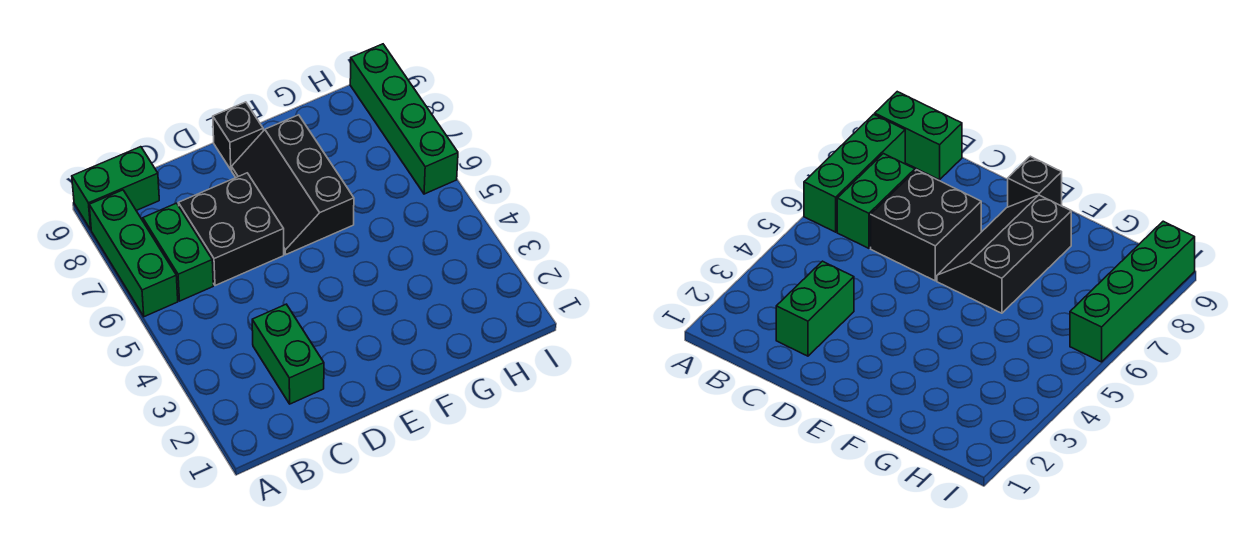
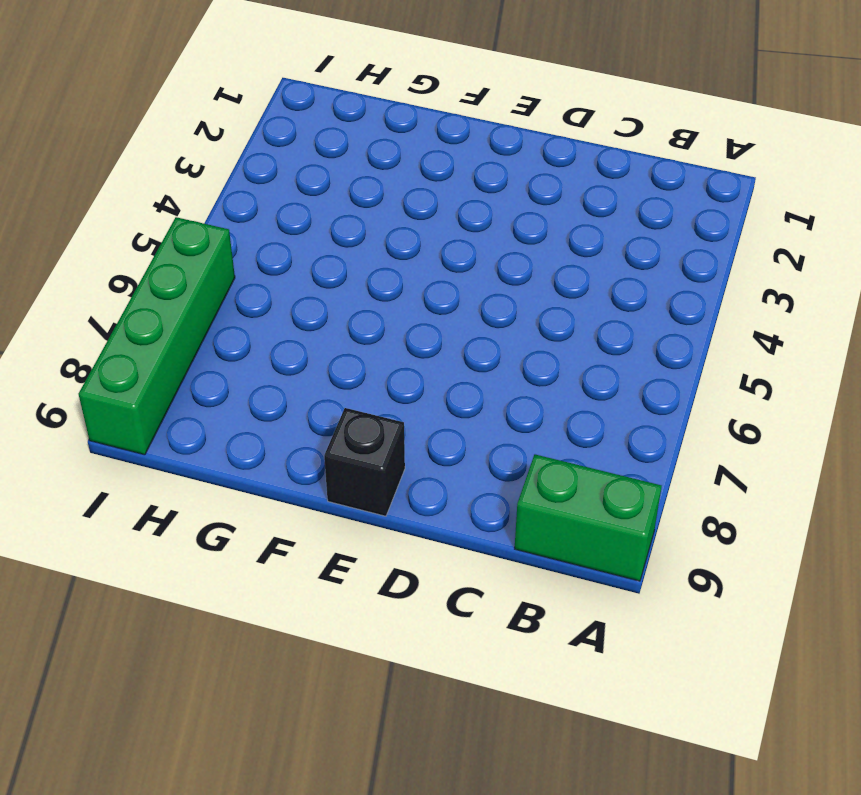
none -> green brick A6:A8 level 1
none -> green brick B6:B7 level 1

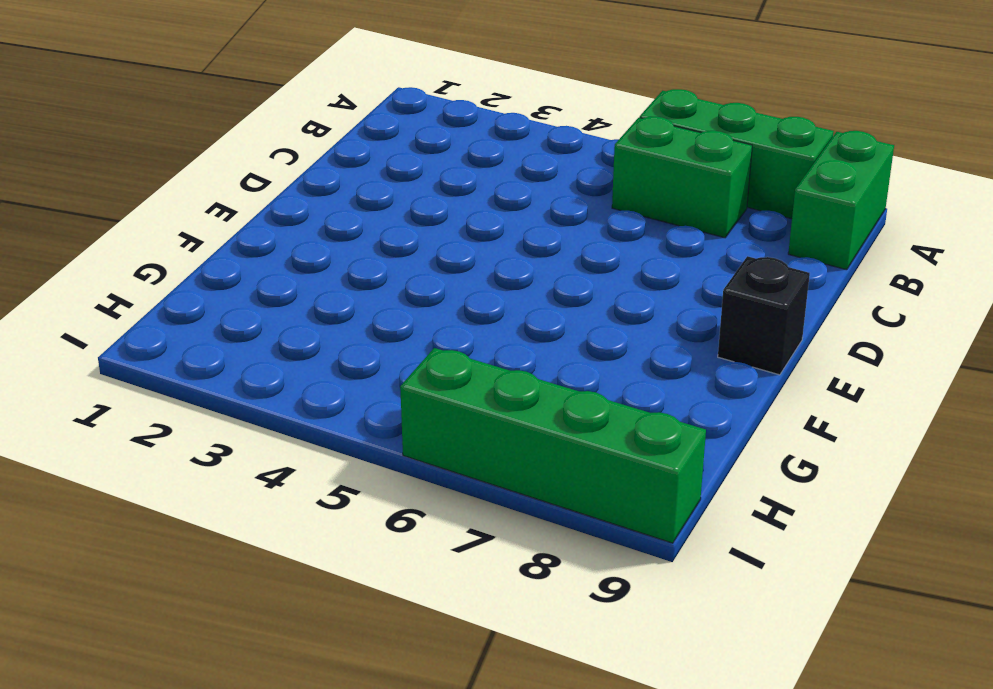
none -> green brick C2:C3 level 1
none -> black brick C6:D7 level 1

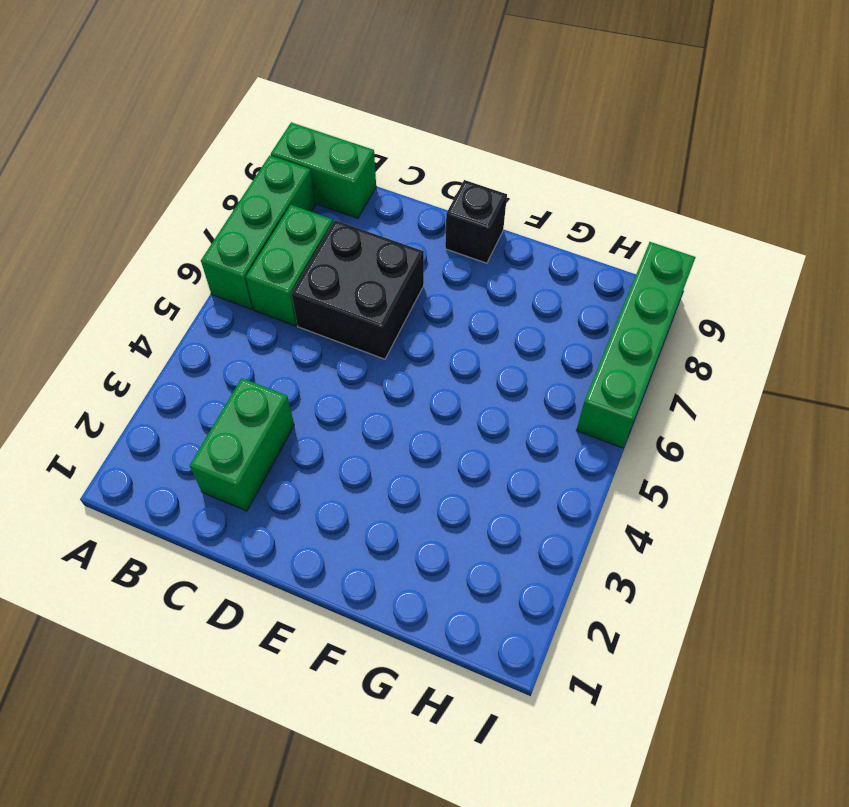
none -> black slope E6:F8 level 1 top F

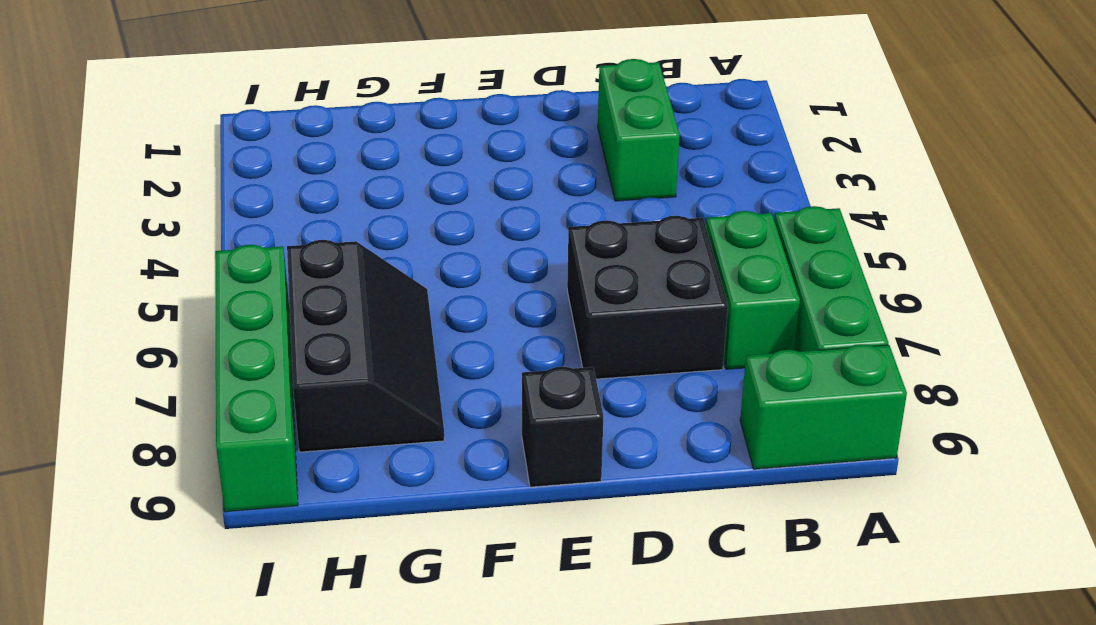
black slope G6:H8 level 1 top H -> black slope E6:F8 level 1 top F

